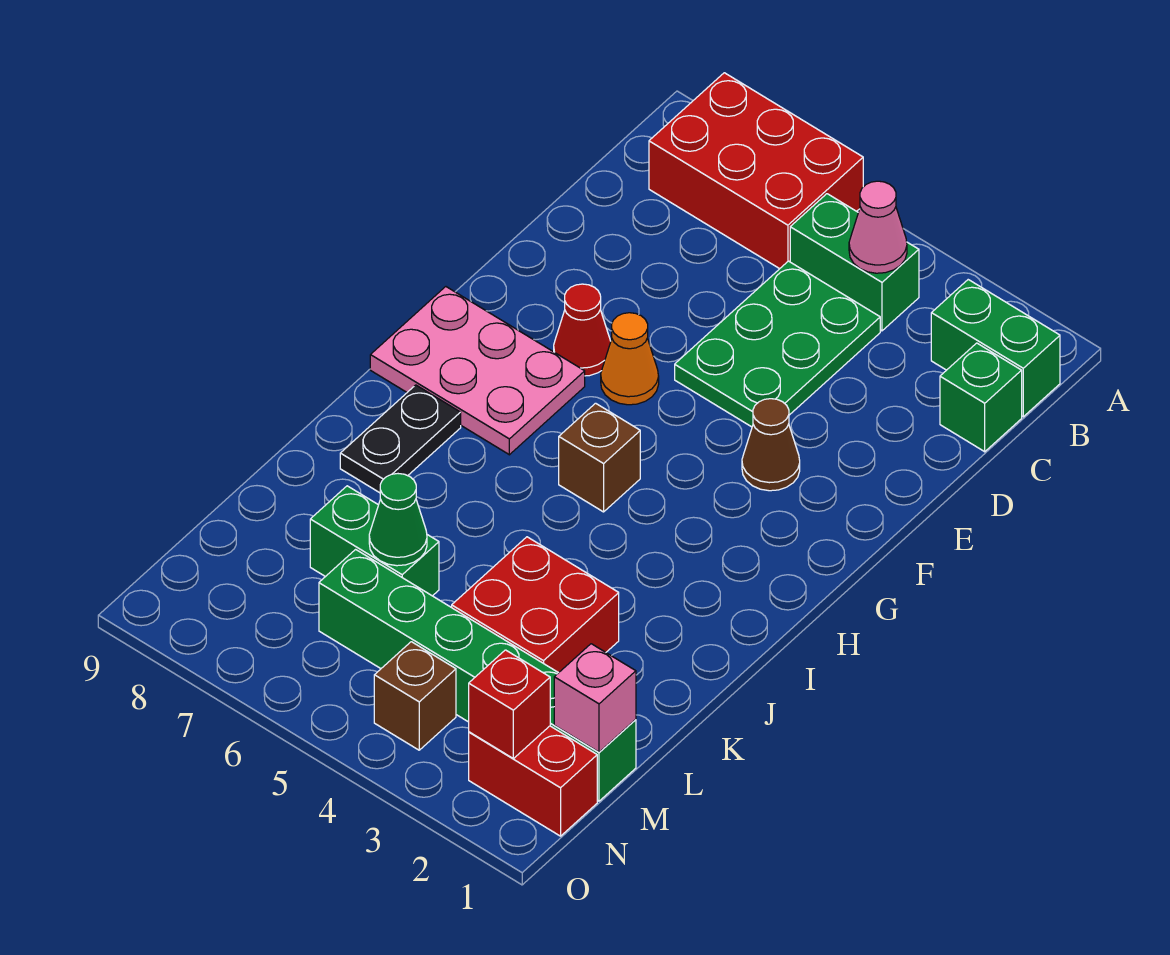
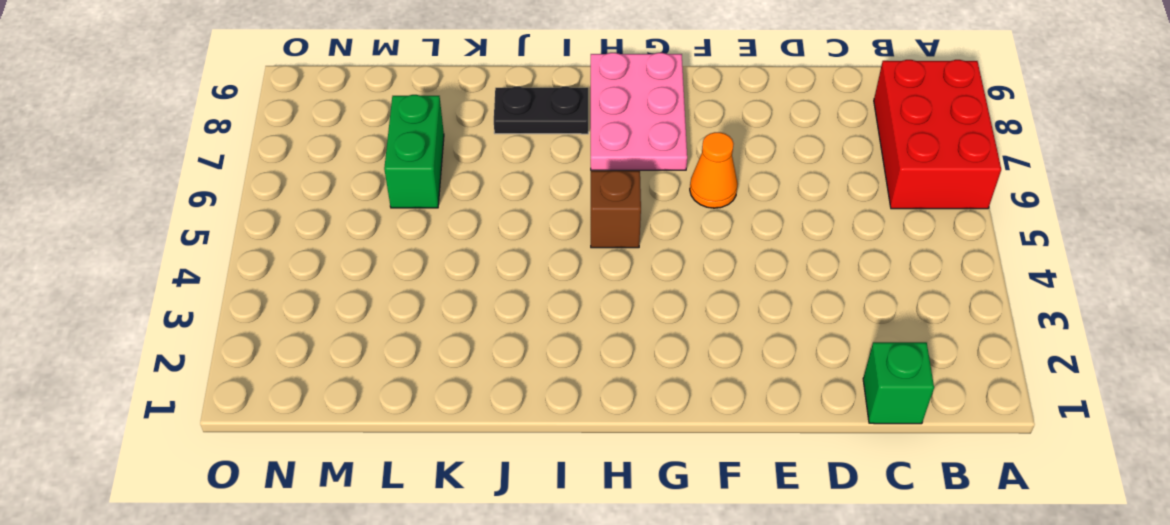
none -> green brick B1:B2 level 1
none -> green brick B4:B5 level 1
none -> green plate C4:E5 level 1

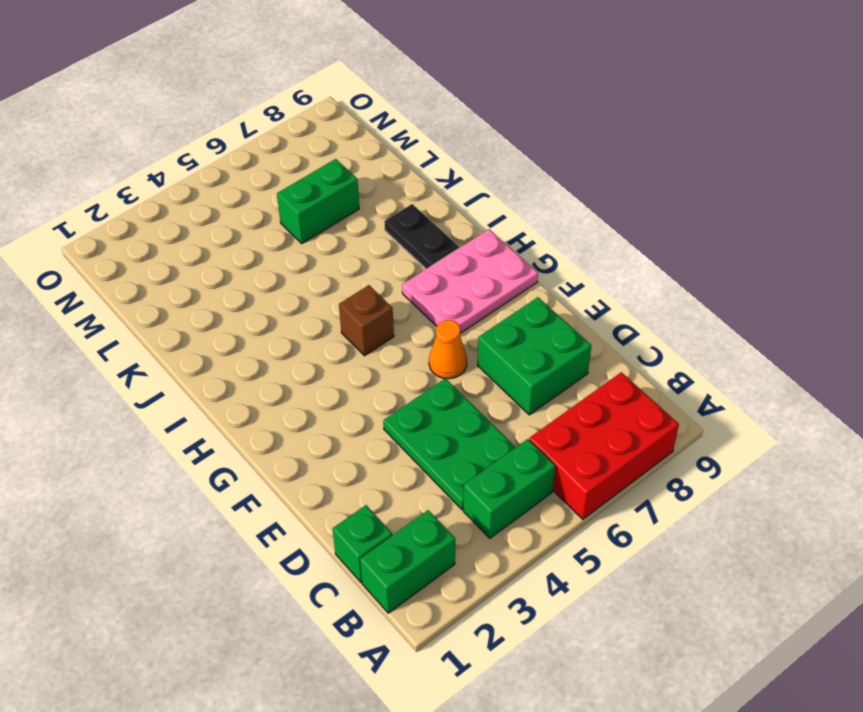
green brick D7:E8 level 1 -> none
none -> brown cone F3 level 1
none -> red cone F7 level 1
none -> red brick K3:L4 level 1

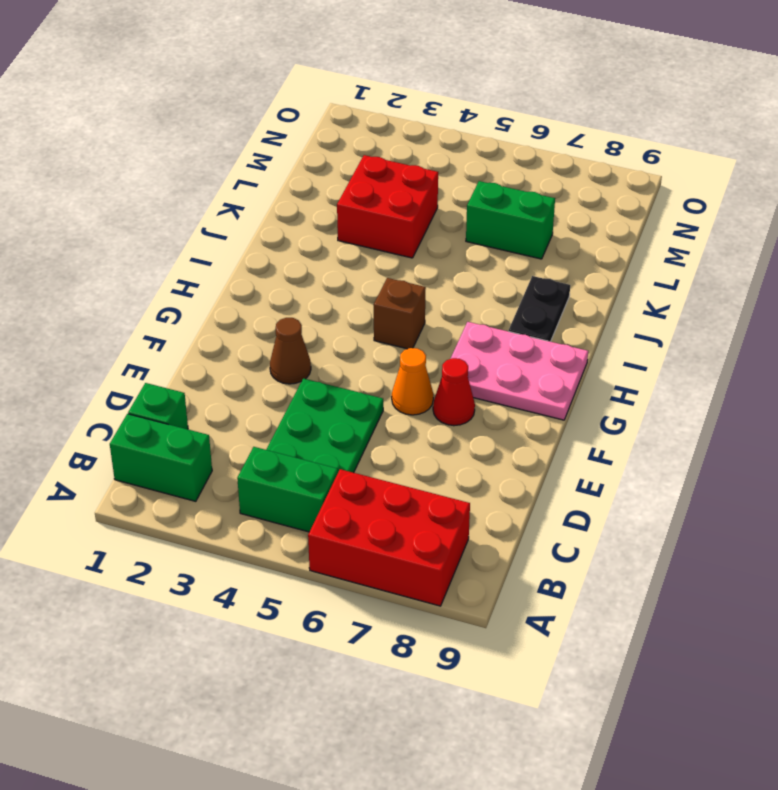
none -> green brick M1:M6 level 1
none -> red brick N1:N2 level 1
none -> brown brick N4 level 1

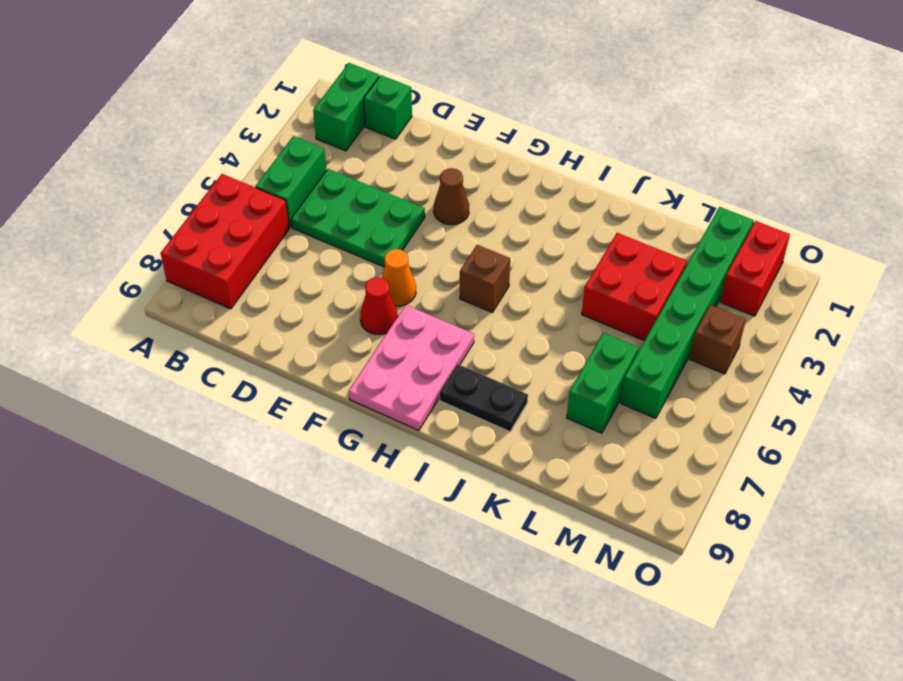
none -> pink cone B4 level 2
none -> green cone L6 level 2
none -> pink brick M1 level 2

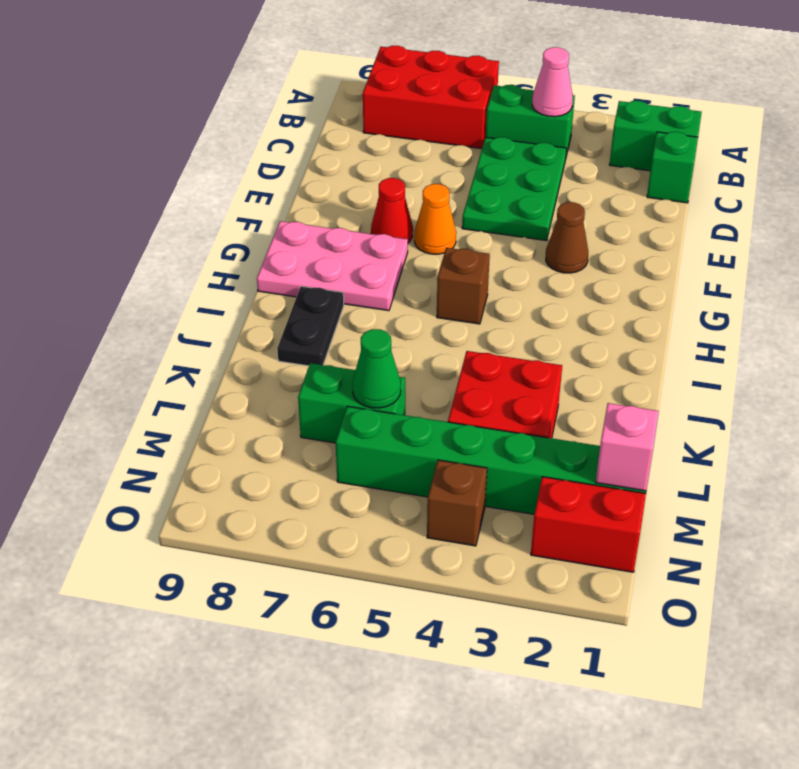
none -> red brick N2 level 2

